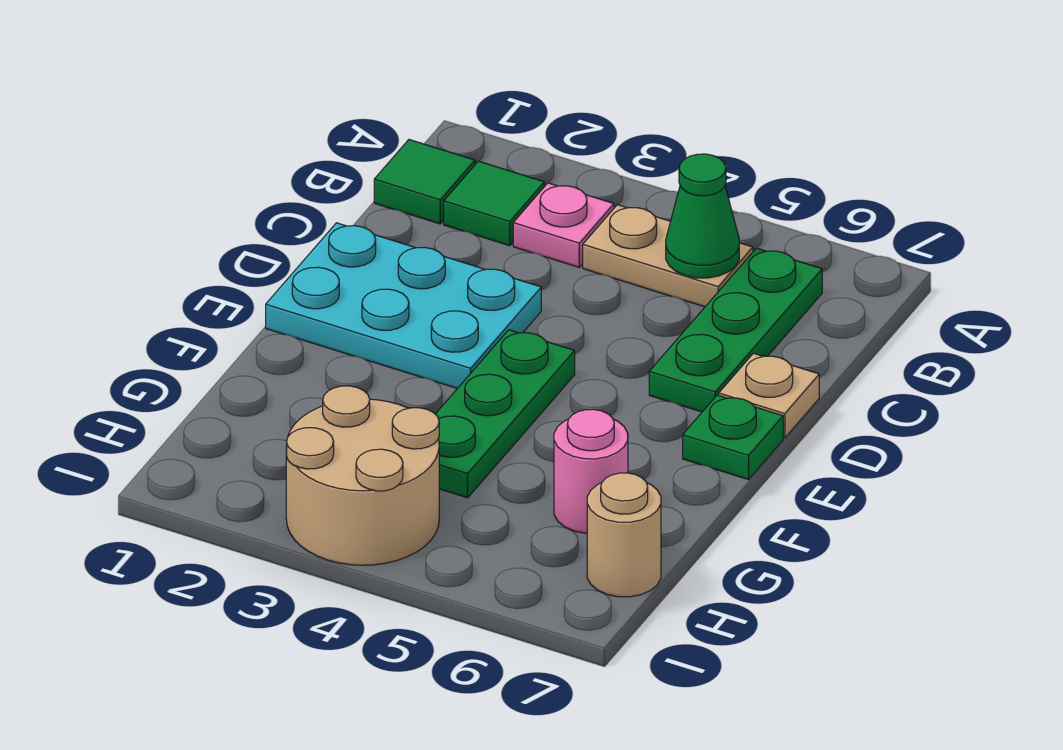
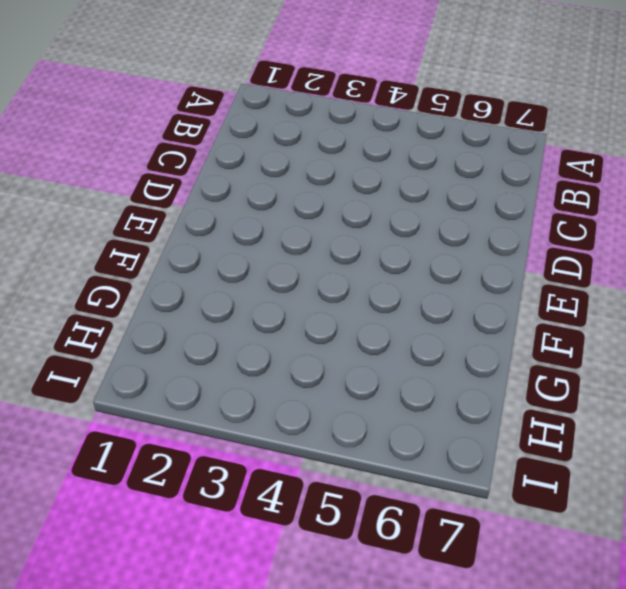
none -> green tile B1 level 1
none -> green tile B2 level 1
none -> pink plate B3 level 1

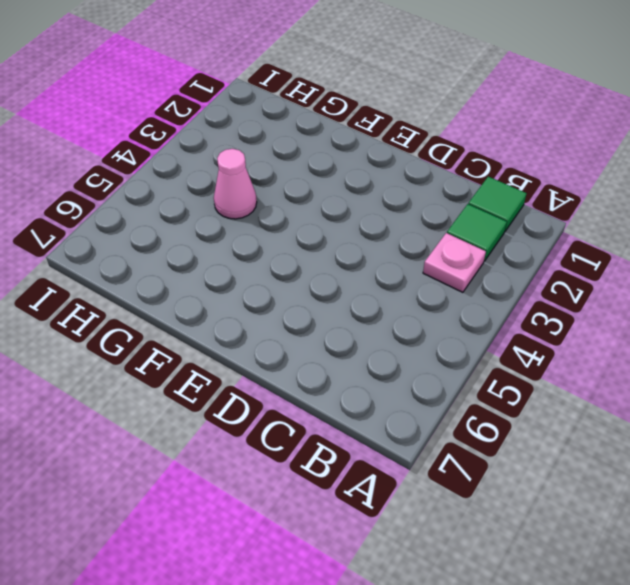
pink cone G4 level 1 -> green plate E4:G4 level 1
none -> tan plate B4:B5 level 1
none -> green plate B6:D6 level 1
none -> cyan plate D1:E3 level 1

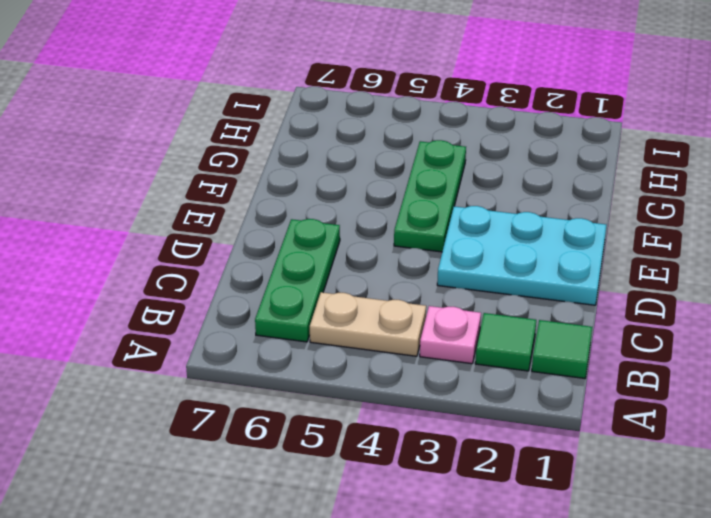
none -> tan plate D7 level 1
none -> green plate E7 level 1
none -> pink round brick G6 level 1

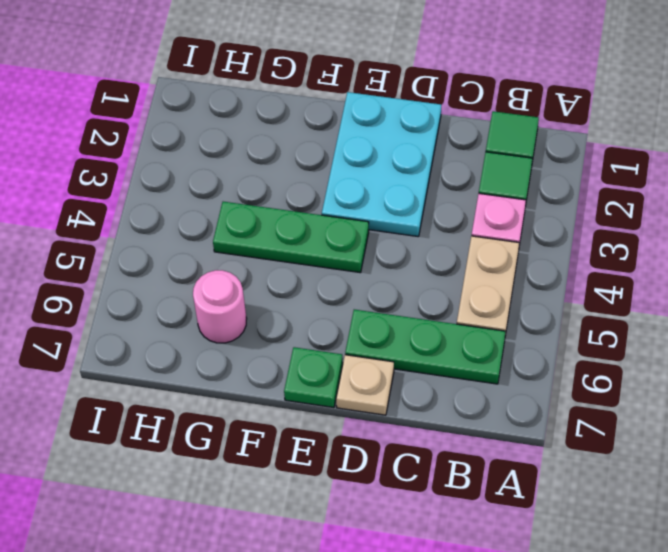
none -> tan round brick H3:I4 level 1
none -> tan round brick H7 level 1
none -> green cone B5 level 2

